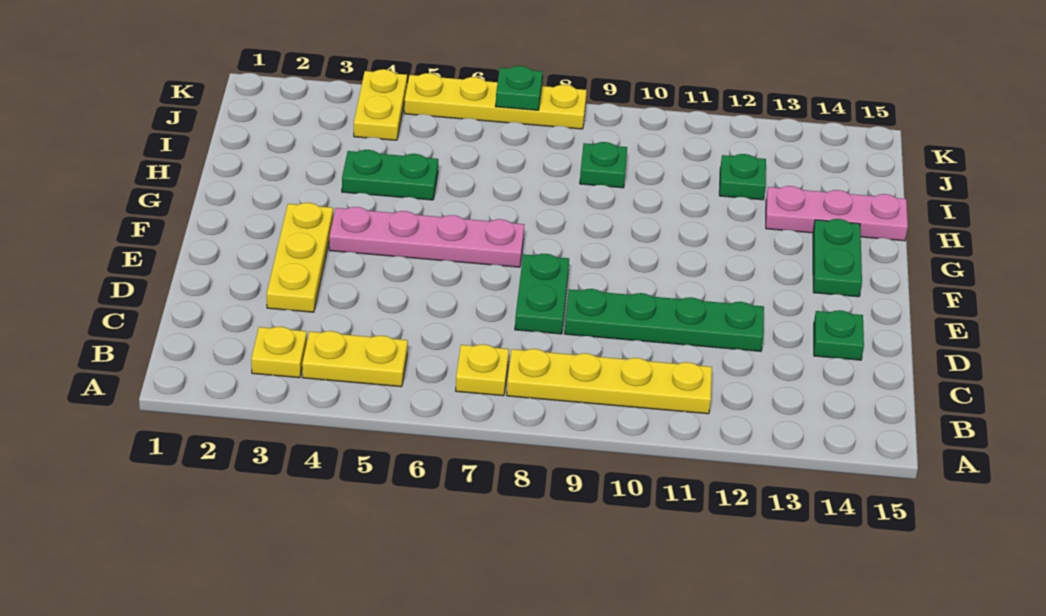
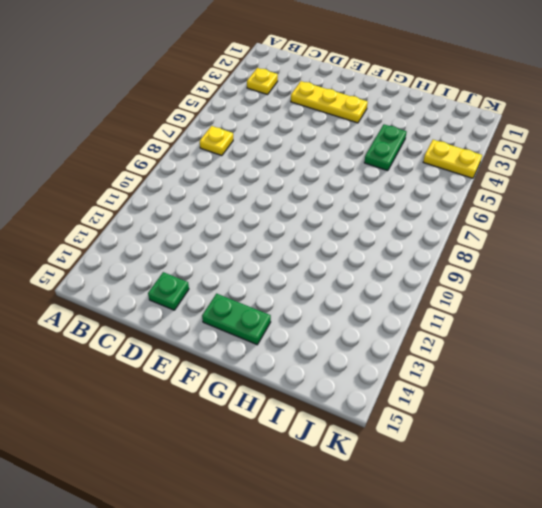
none -> yellow plate B4:B5 level 1
none -> yellow plate B8:B11 level 1
none -> green plate D8:E8 level 1

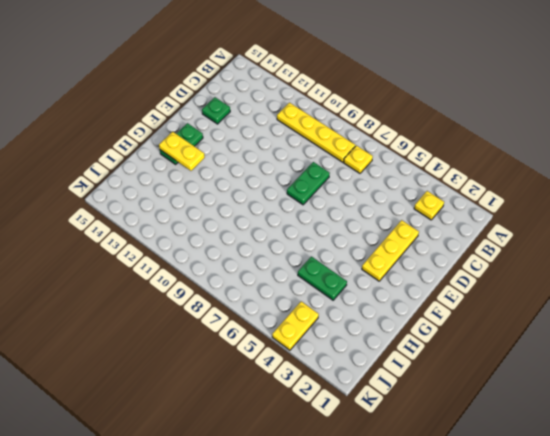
yellow plate G13:G14 level 2 -> yellow plate B4:B5 level 1
none -> green plate D9:D12 level 1
none -> pink plate F4:F7 level 1
none -> pink plate H13:H15 level 1

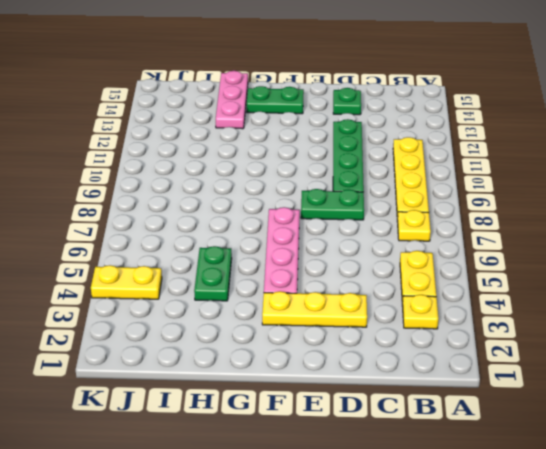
none -> green plate I9 level 1
none -> green plate I12 level 1
none -> yellow plate K5:K8 level 1

